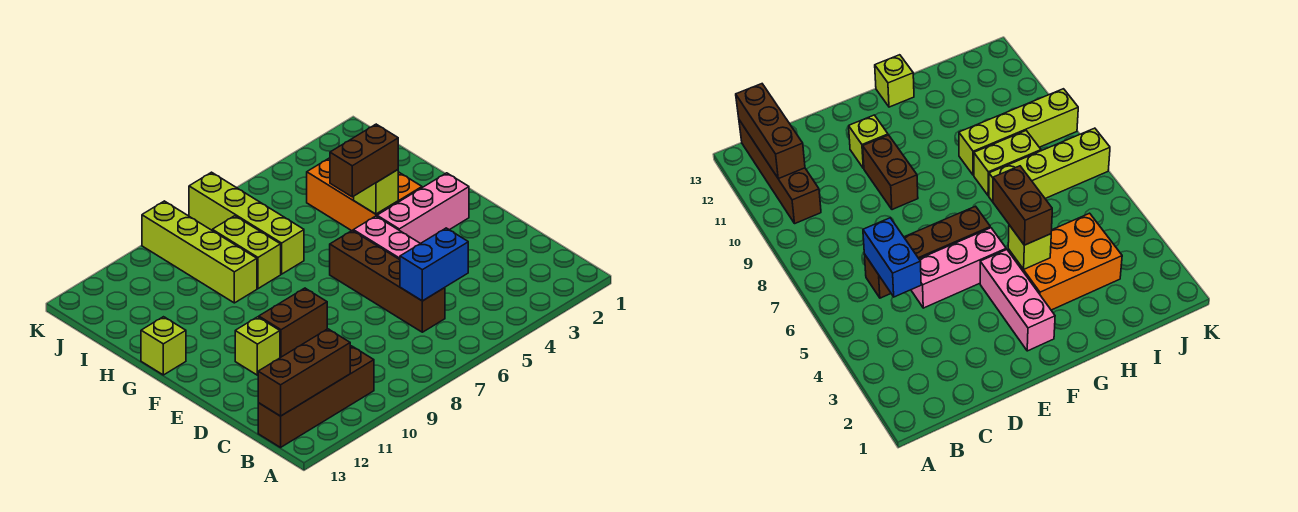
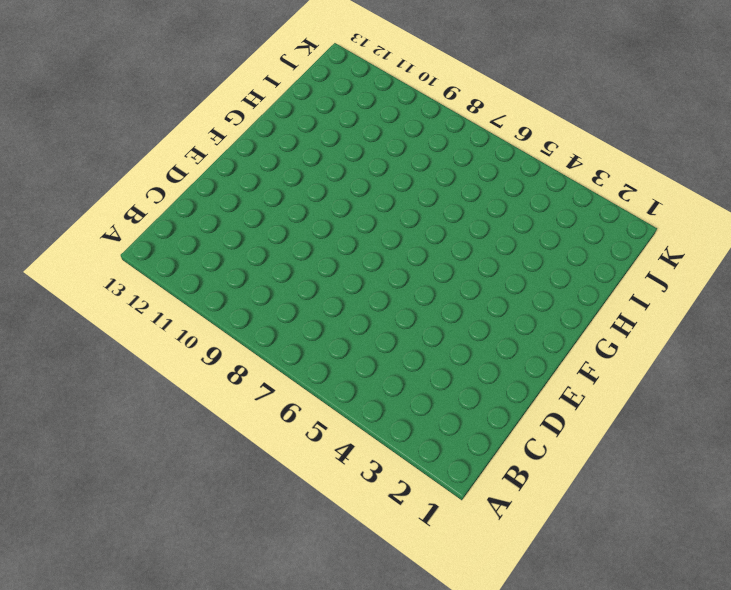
none -> brown brick B10:B13 level 1
none -> brown brick C6:F6 level 1
none -> pink brick D5:F5 level 1

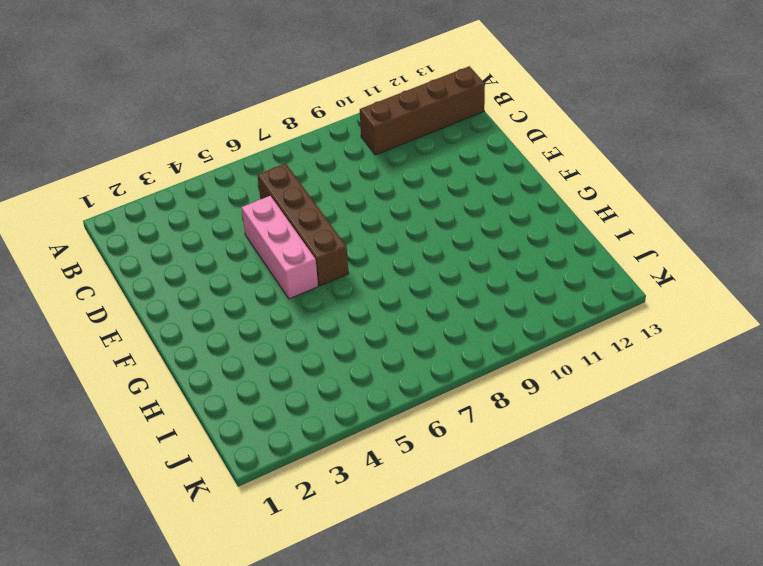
none -> brown brick E9:E10 level 1
none -> lime brick E11 level 1
none -> pink brick F2:F4 level 1

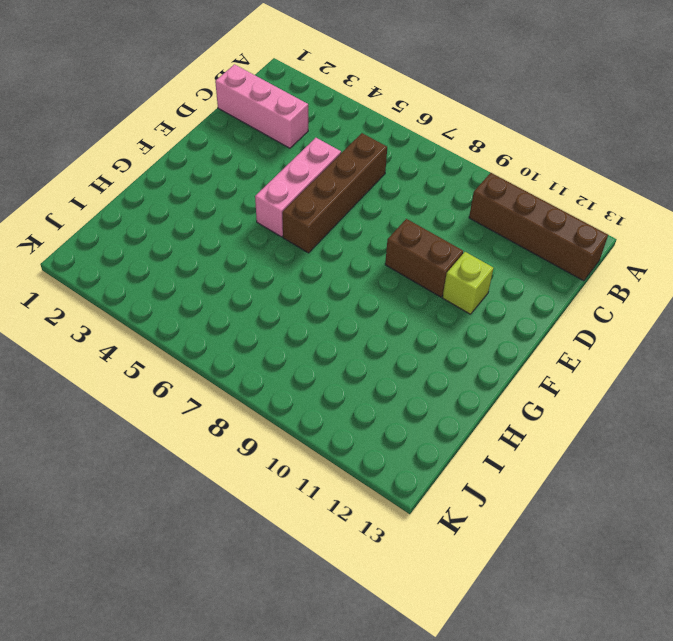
pink brick C1:C3 level 1 -> pink brick F2:F4 level 1
none -> orange brick G3:I4 level 1
none -> lime brick G13 level 1
none -> lime brick H7:K7 level 1

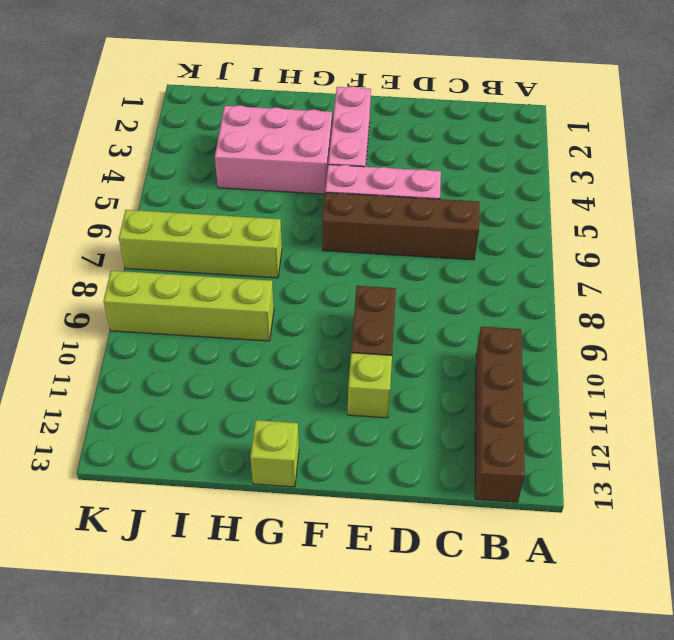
pink brick G3:I4 level 1 -> orange brick G3:I4 level 1
none -> lime brick H8:I8 level 1
none -> brown brick B11:B13 level 2
none -> blue brick C5:C6 level 2

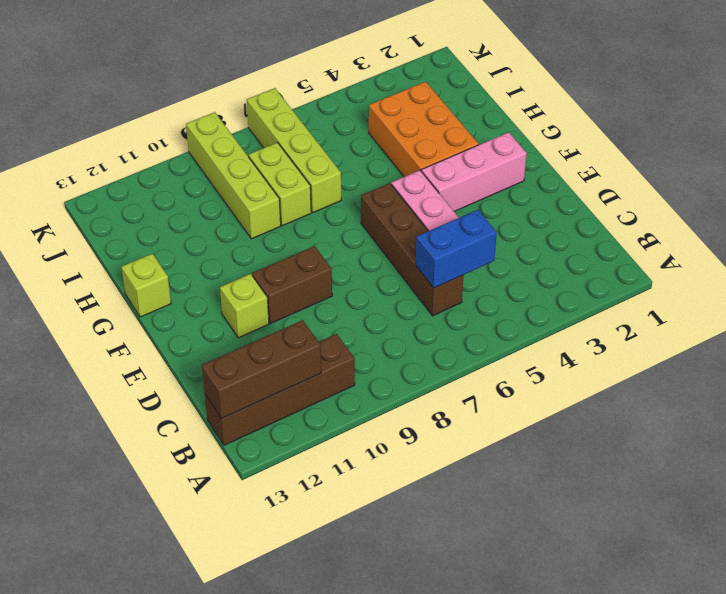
none -> lime brick G4 level 2
none -> brown brick G4:G5 level 3

